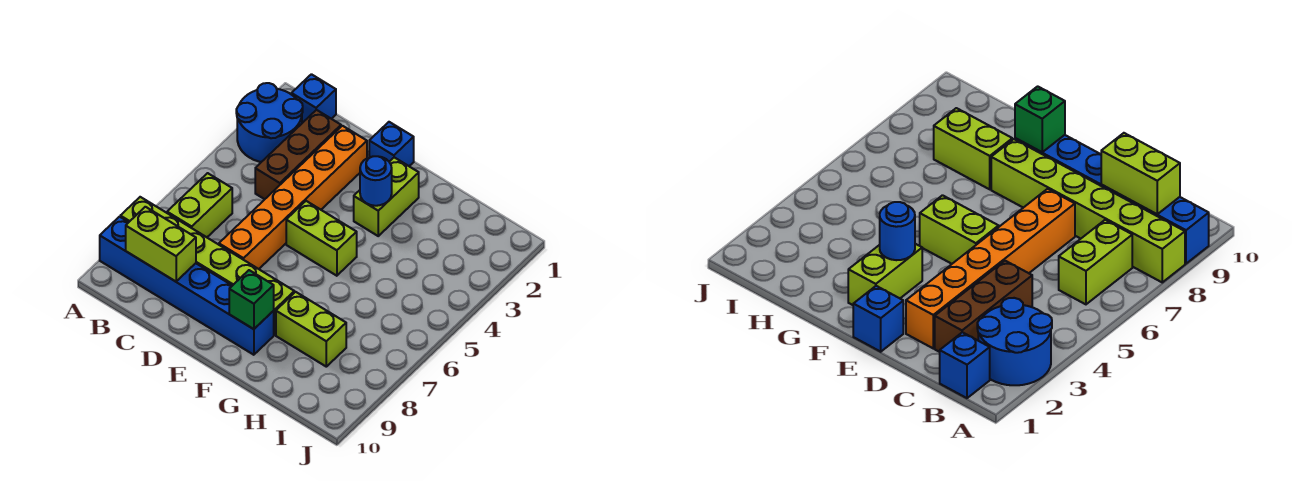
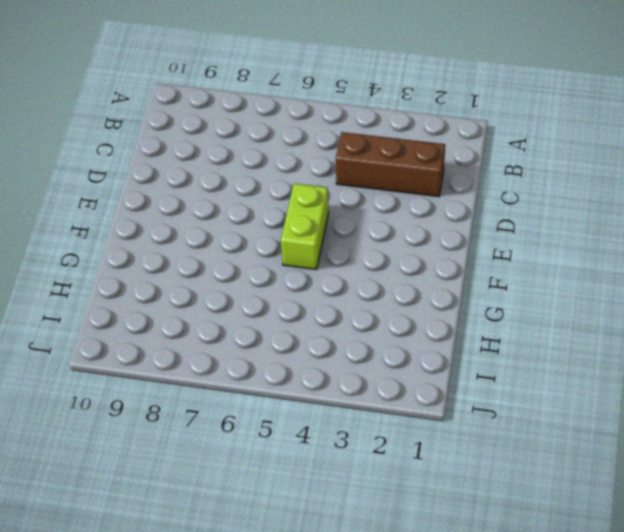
none -> blue round brick A2:B3 level 1
none -> lime brick A8:F8 level 1
none -> blue brick A9:F9 level 1

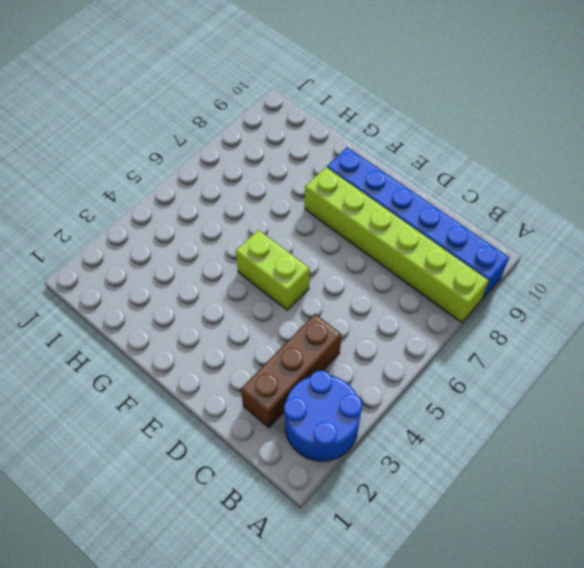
none -> blue brick B1 level 1
none -> lime brick B6:B7 level 1
none -> orange brick D2:D7 level 1

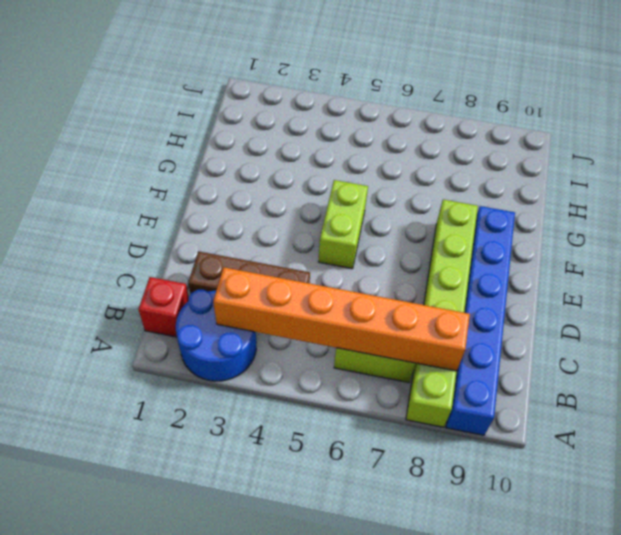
red brick B1 level 1 -> blue brick B1 level 1
orange brick B3:B8 level 2 -> orange brick D2:D7 level 1
none -> blue brick E1 level 1
none -> lime brick F2:F3 level 1
none -> lime brick G8:H8 level 1

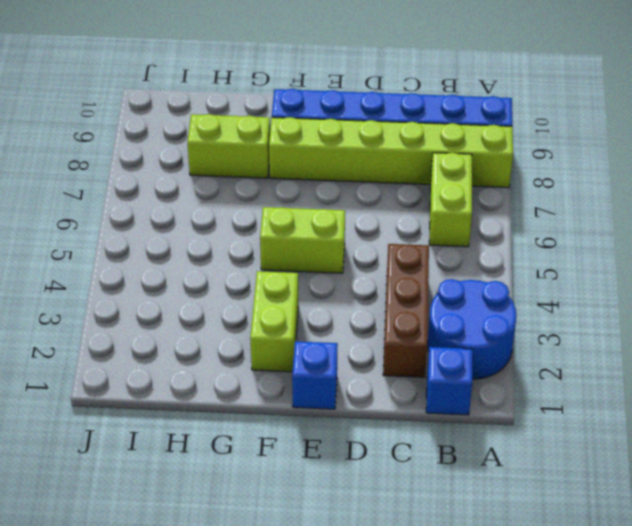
none -> orange brick D2:D7 level 1
none -> lime brick B9:C9 level 2
none -> blue round brick F3 level 2

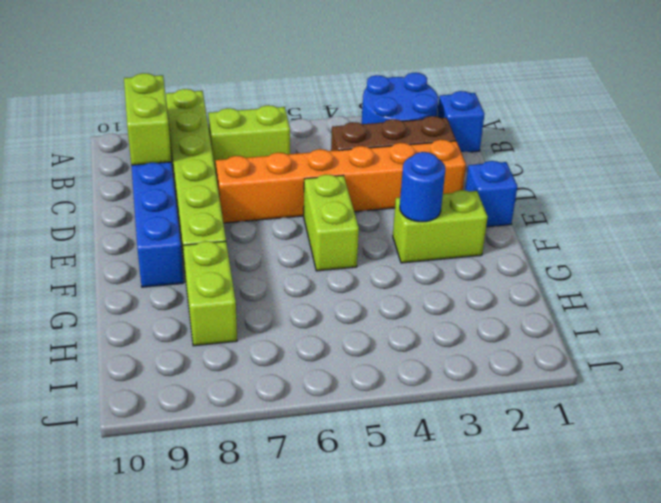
none -> green brick F9 level 2

